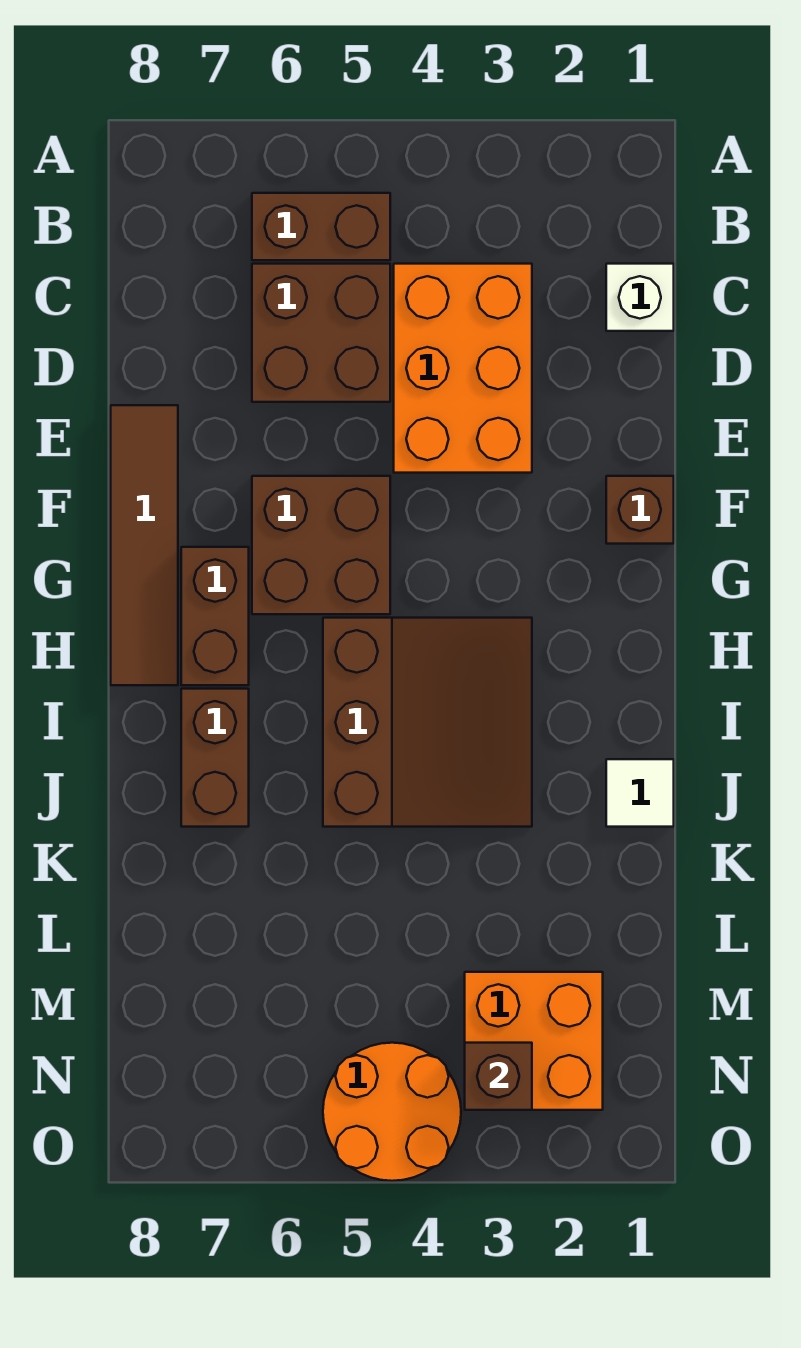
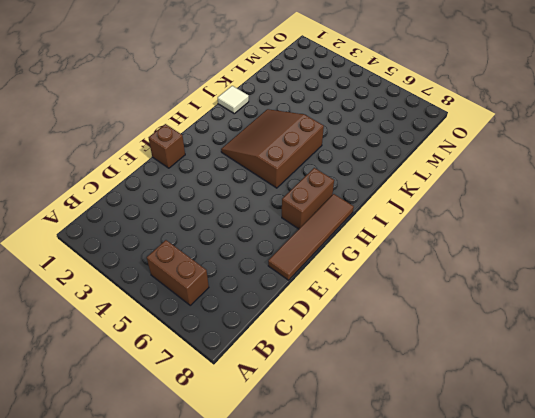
none -> white brick C1 level 1
none -> orange brick C3:E4 level 1
none -> brown brick C5:D6 level 1

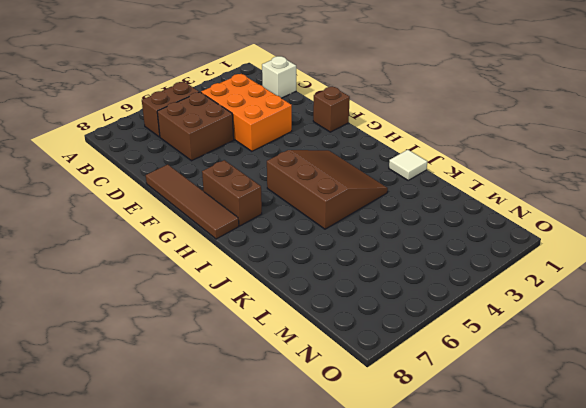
none -> brown brick F5:G6 level 1
none -> brown brick I7:J7 level 1
none -> orange brick M2:N3 level 1

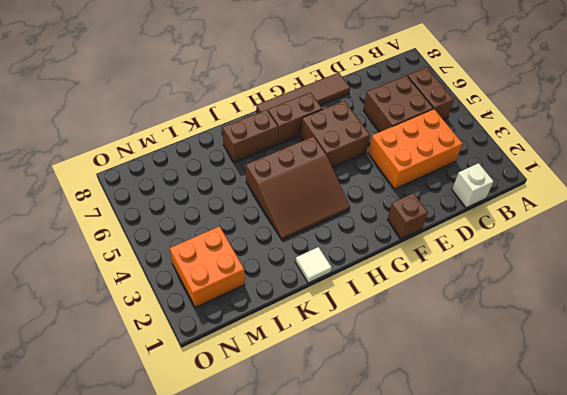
none -> orange round brick N4:O5 level 1
none -> brown brick N3 level 2

